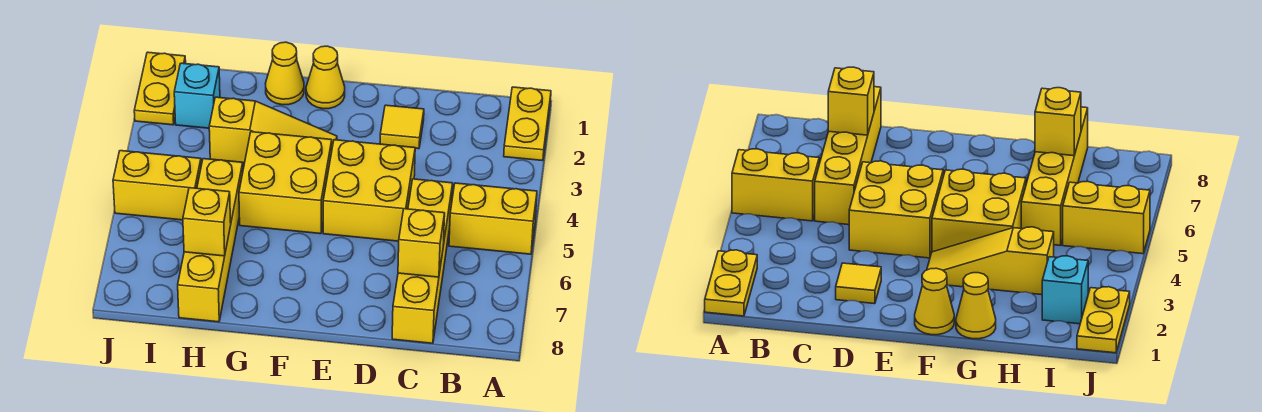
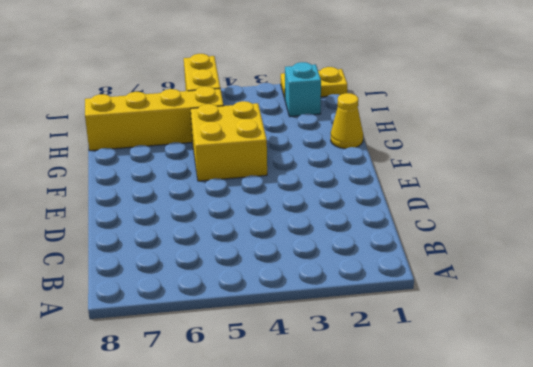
none -> yellow plate A1:A2 level 1
none -> yellow brick A5:B5 level 1
none -> yellow brick C5:C8 level 1

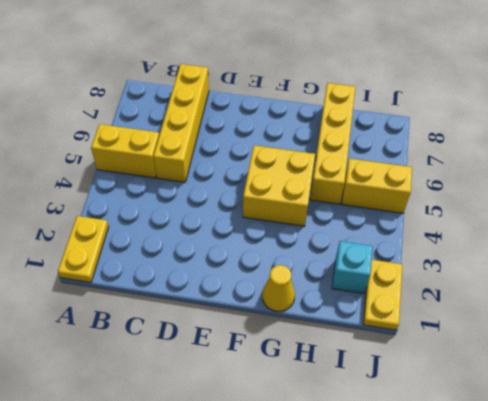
none -> yellow tile D2 level 1
none -> yellow brick D4:E5 level 1
none -> yellow cone F1 level 1

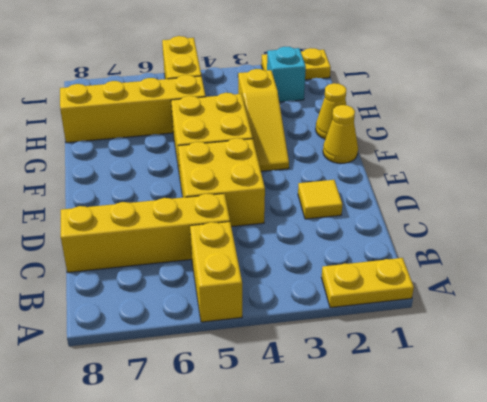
none -> yellow brick C7 level 2
none -> yellow brick H7 level 2

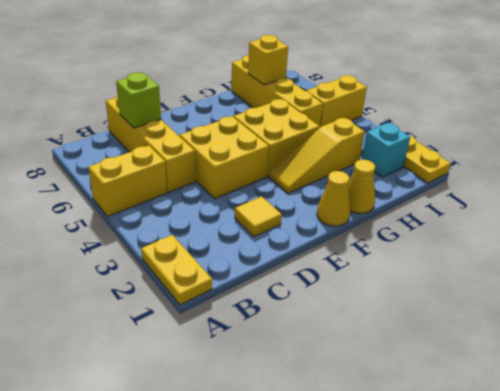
lime brick C7 level 2 -> yellow brick C7 level 2

